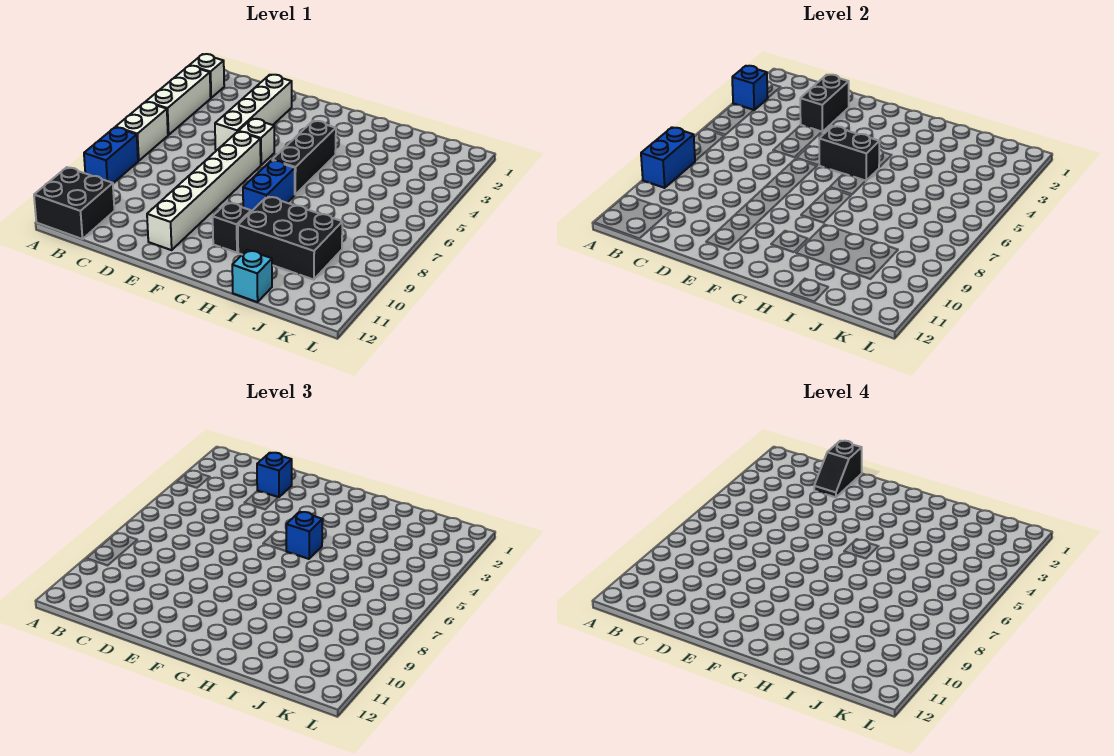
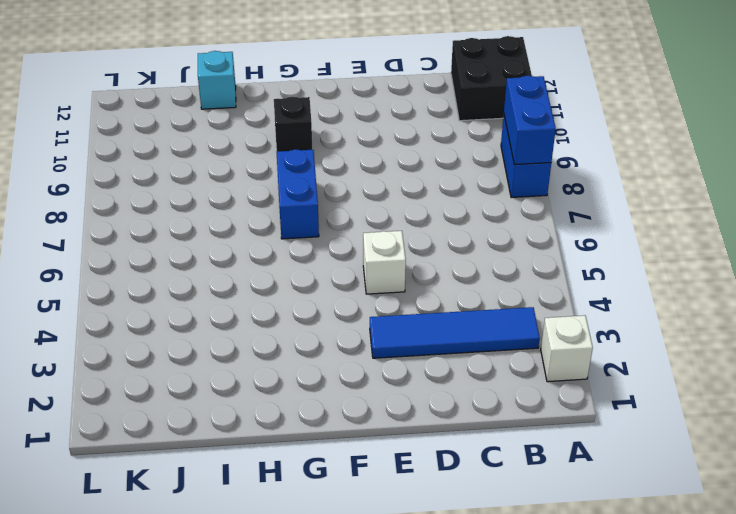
blue tile B3:E3 level 1 -> white brick D2:D5 level 1
none -> white brick A3:A5 level 1
none -> white brick A6:A7 level 1
none -> white brick E6:E11 level 1

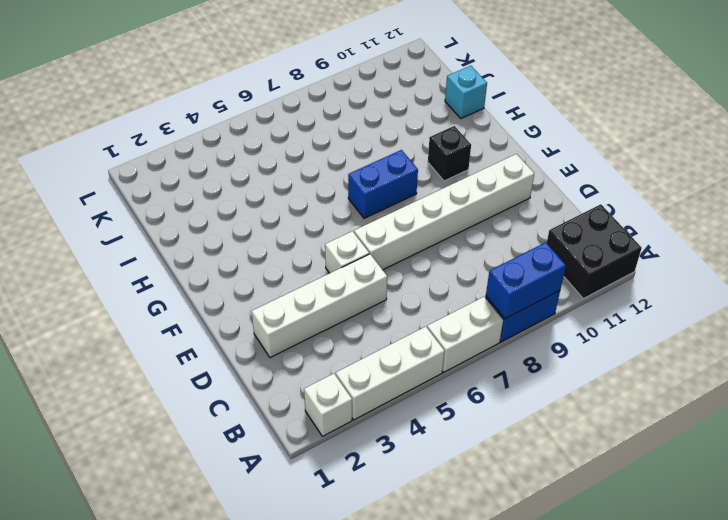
none -> black brick G4:G6 level 1
none -> black brick H9:J10 level 1
none -> blue brick A3 level 2

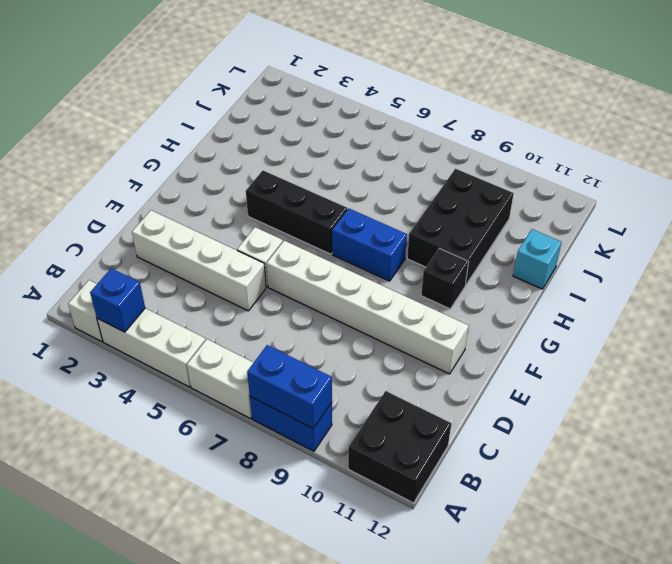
none -> black brick D2:D3 level 2
none -> black brick F5:G5 level 2
none -> blue brick D2 level 3

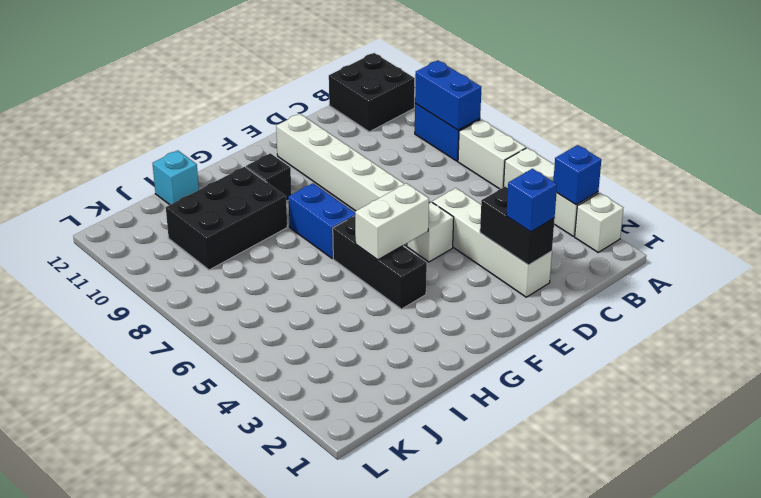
white brick F5:G5 level 2 -> black brick F5:G5 level 2
none -> blue brick G5 level 3
none -> black slope D1:D2 level 4 top 1

